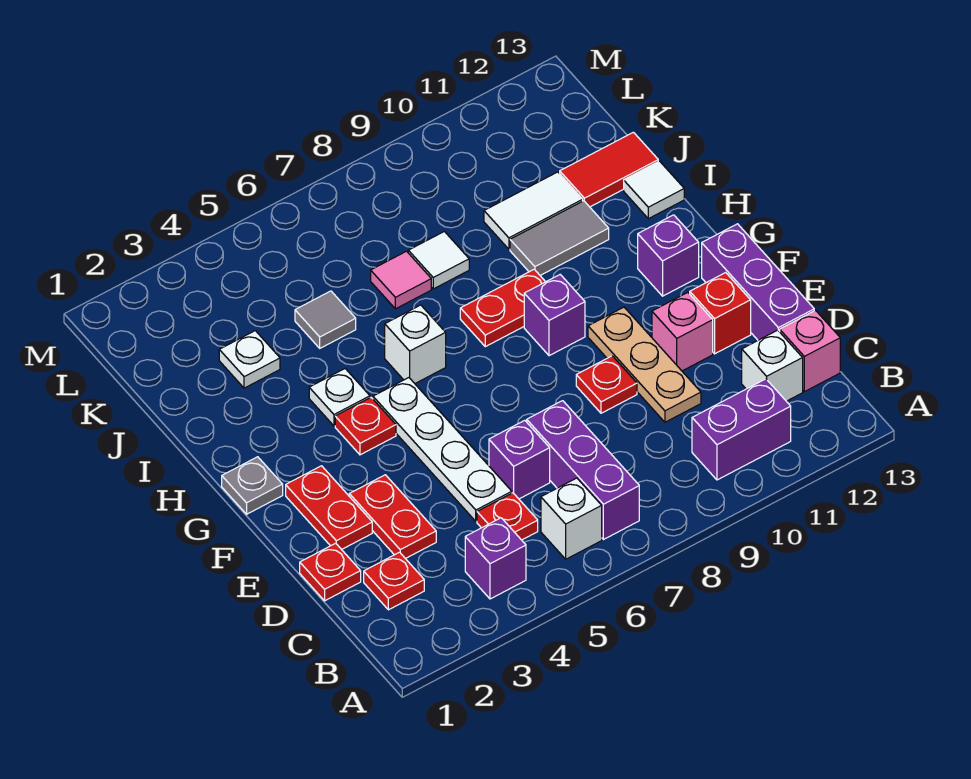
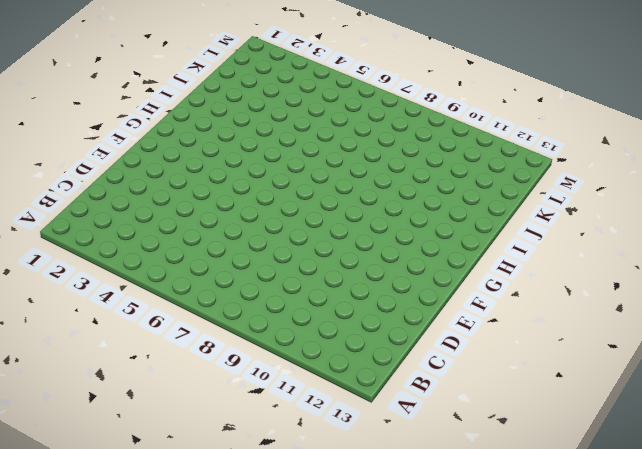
none -> purple brick B4 level 1
none -> white brick B6 level 1
none -> purple brick B7:D7 level 1
none -> purple brick B10:B11 level 1

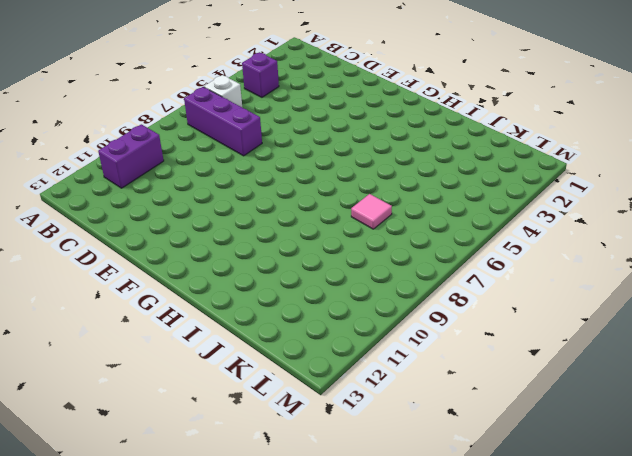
none -> red plate C2 level 1
none -> red plate C5 level 1
none -> white brick C12 level 1
none -> pink brick C13 level 1

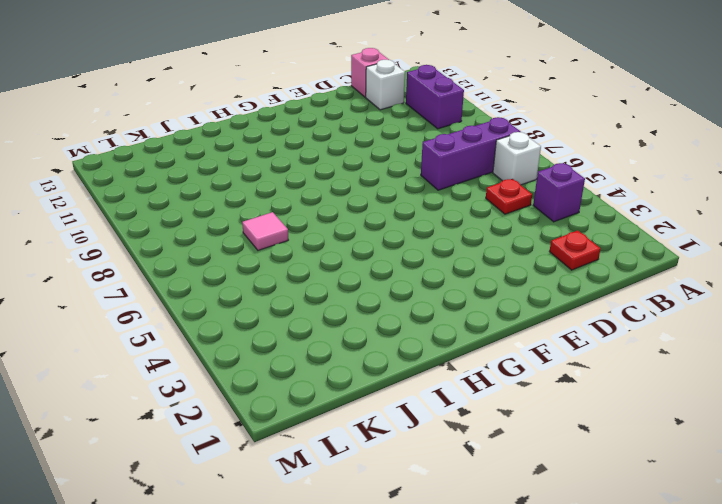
none -> red plate D1 level 1
none -> red plate D3:E3 level 1
none -> white plate D5:G5 level 1
none -> purple brick D6 level 1

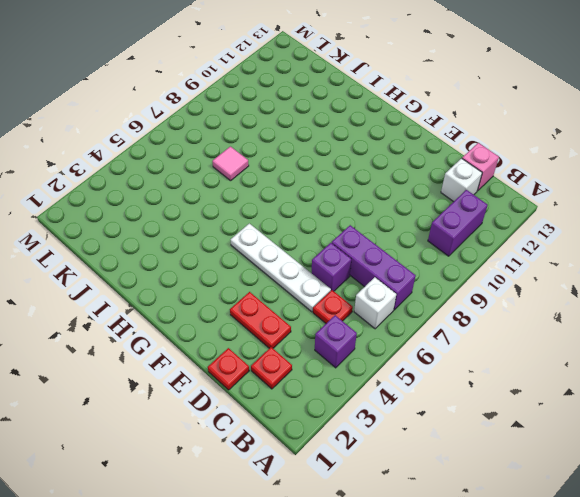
none -> tan plate D10:F10 level 1
none -> purple brick D13:F13 level 1
none -> red plate E2:F2 level 1
none -> red plate E9 level 1

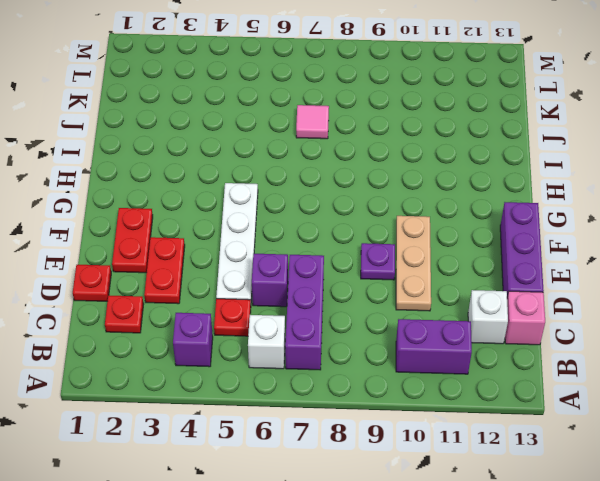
purple plate E9 level 1 -> red plate E9 level 1
none -> pink brick E11 level 1
none -> red brick E12 level 1
none -> grey plate G1 level 1
none -> red plate G4 level 1

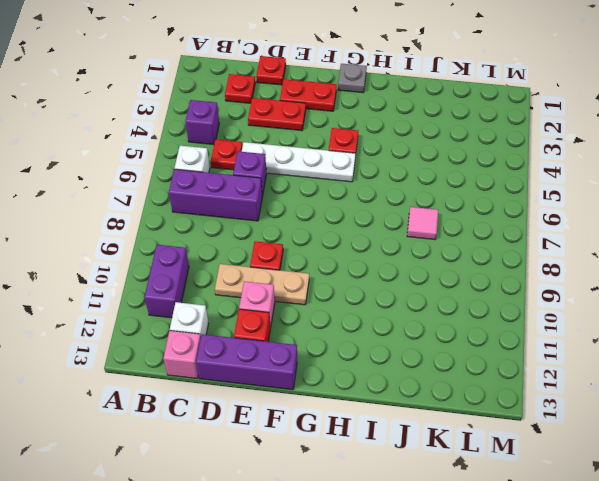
none -> purple brick G9 level 1
none -> purple brick G12 level 1
none -> white plate H4 level 1
none -> white brick H6 level 1

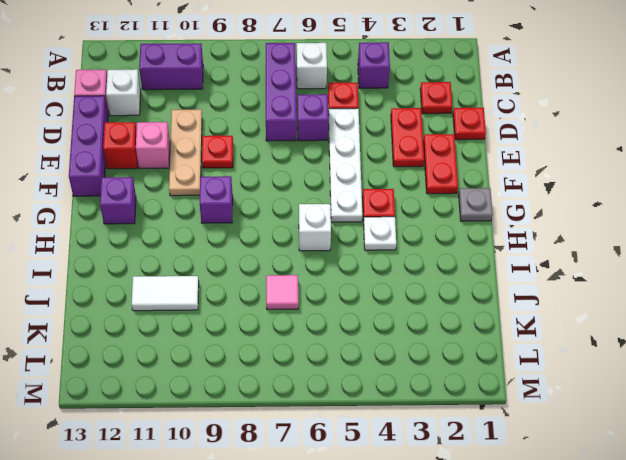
none -> red plate H8:H9 level 1
none -> grey tile I10:I11 level 1
none -> white tile I13 level 1
none -> white plate J3 level 1

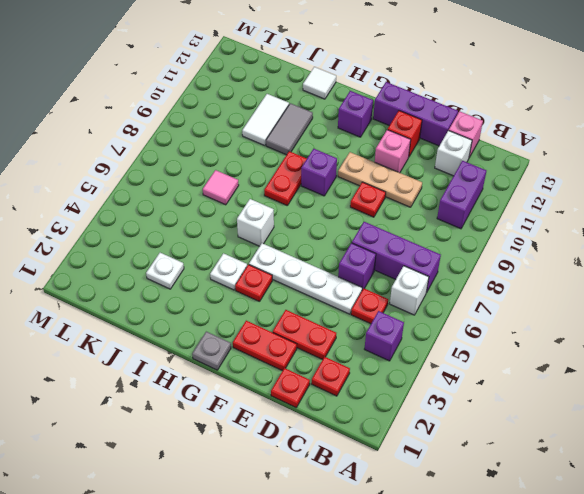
none -> grey tile J5 level 1
none -> white tile J8 level 1
none -> red tile J12:J13 level 1

